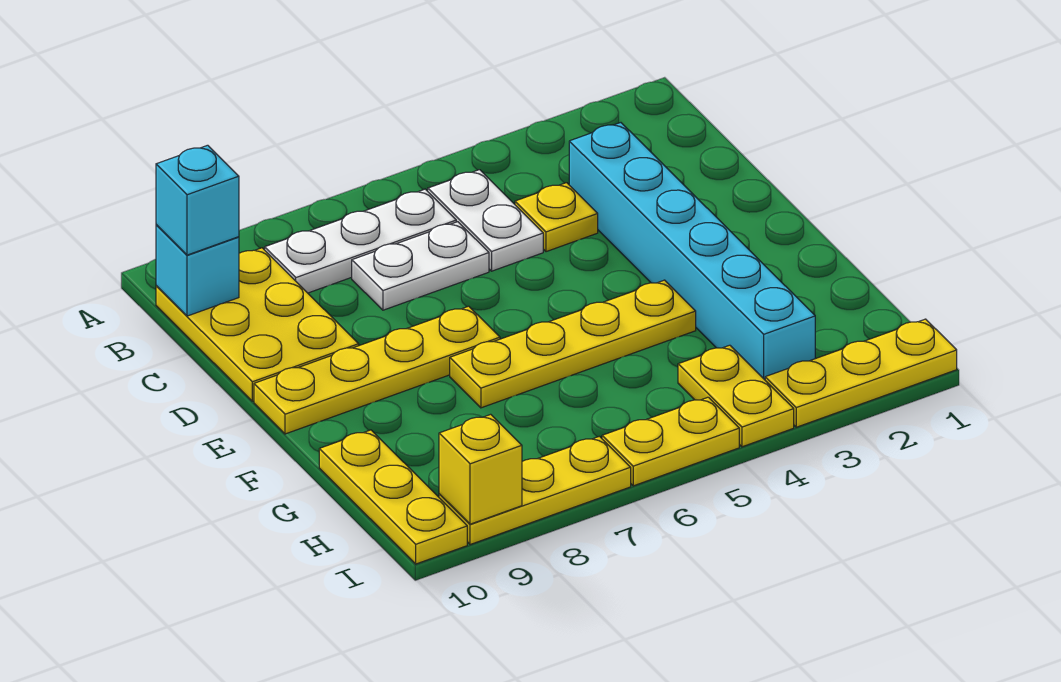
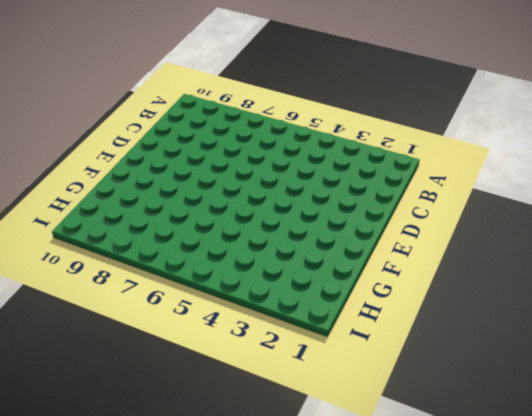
none -> white plate B5:C5 level 1
none -> white plate B6:B8 level 1
none -> yellow plate B9:D10 level 1

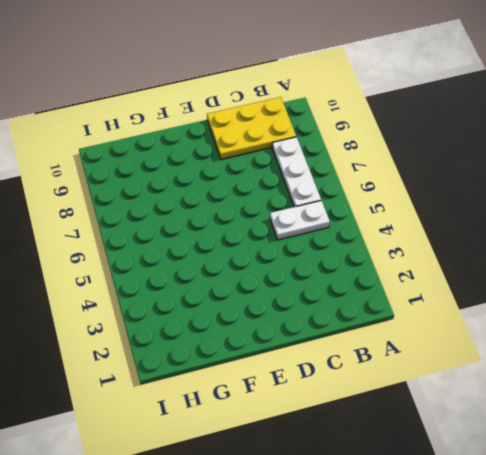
none -> cyan brick C3:H3 level 1
none -> yellow plate C4 level 1
none -> white plate C6:C7 level 1

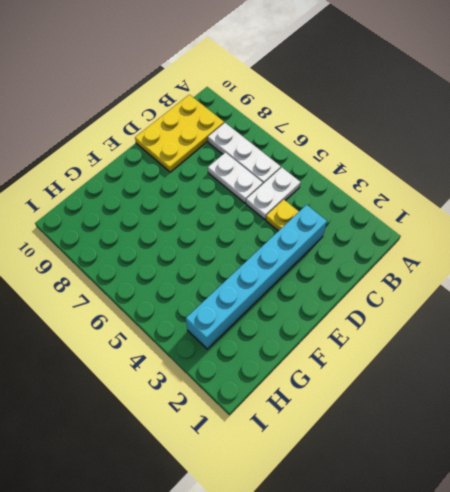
none -> yellow plate E7:E10 level 1
none -> yellow plate F4:F7 level 1
none -> yellow plate G10:I10 level 1

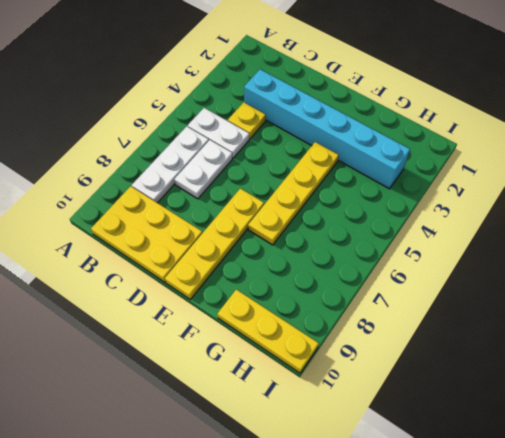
none -> yellow plate H4:I4 level 1
none -> yellow plate I1:I3 level 1
none -> yellow plate I5:I6 level 1

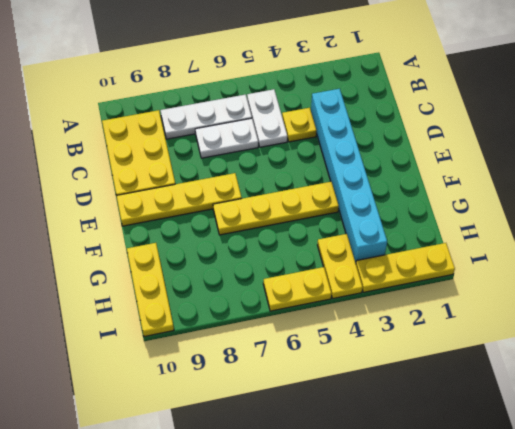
none -> yellow plate I7:I9 level 1
none -> cyan brick B10 level 2
none -> yellow brick I9 level 2

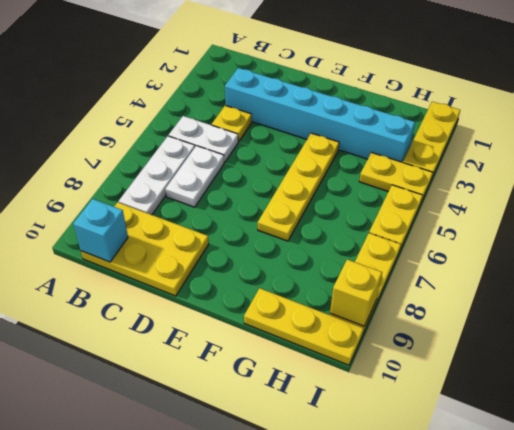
none -> yellow plate E7:E10 level 1
none -> cyan brick B10 level 3

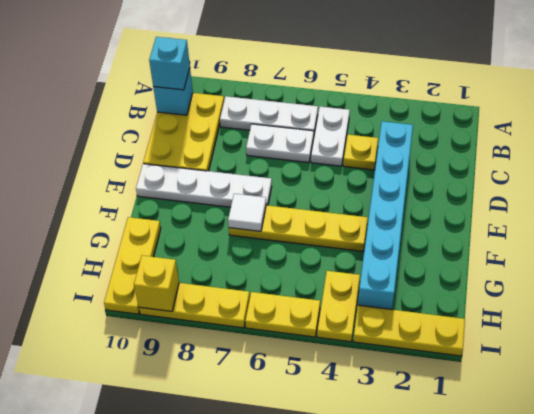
white plate E7:E10 level 1 -> yellow plate E7:E10 level 1
white tile F7 level 2 -> none

